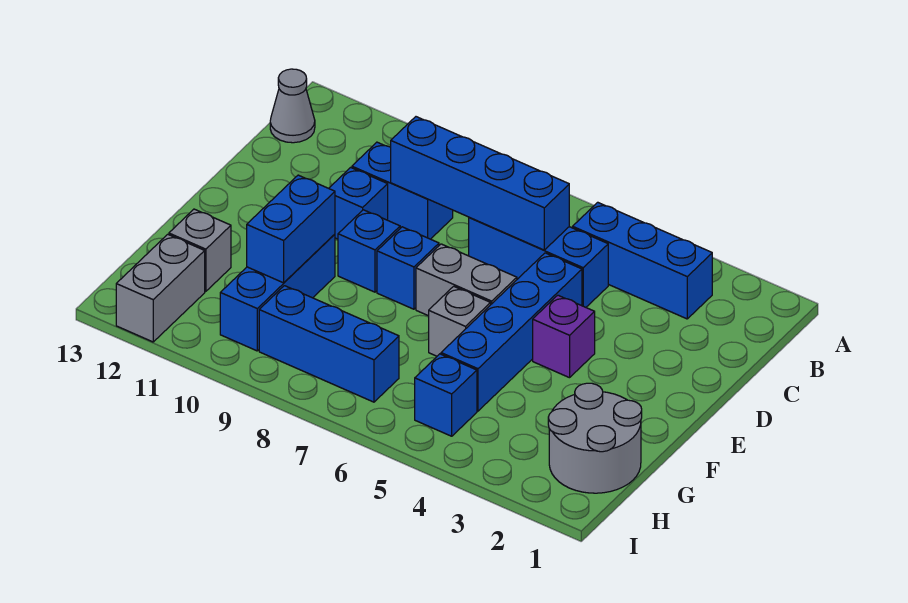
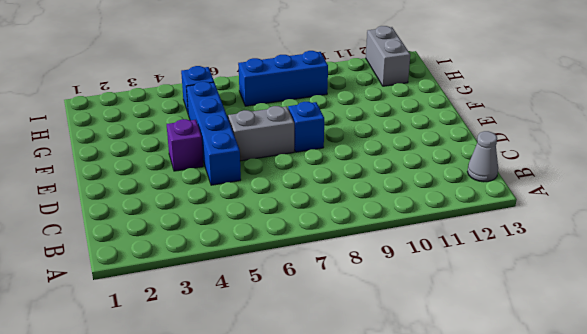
none -> blue brick B3:B5 level 1
none -> blue brick C5:C7 level 1
none -> blue brick C9:C10 level 1

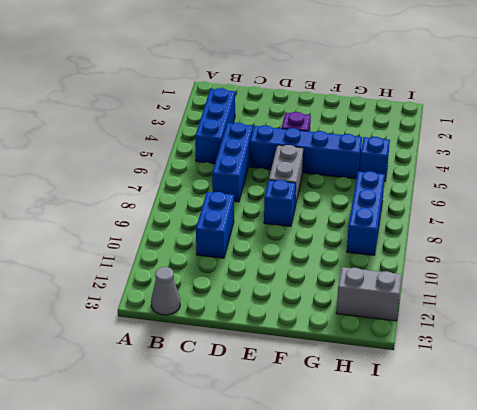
none -> blue brick D10 level 1
none -> blue brick E9 level 1
none -> grey brick F6 level 1

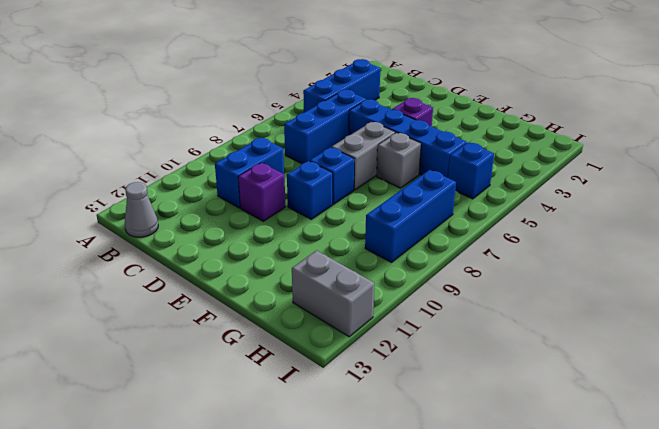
purple brick D10 level 1 -> blue brick D10 level 1
none -> blue brick F10:H10 level 1
none -> grey round brick G1:H2 level 1
none -> grey brick G12 level 1

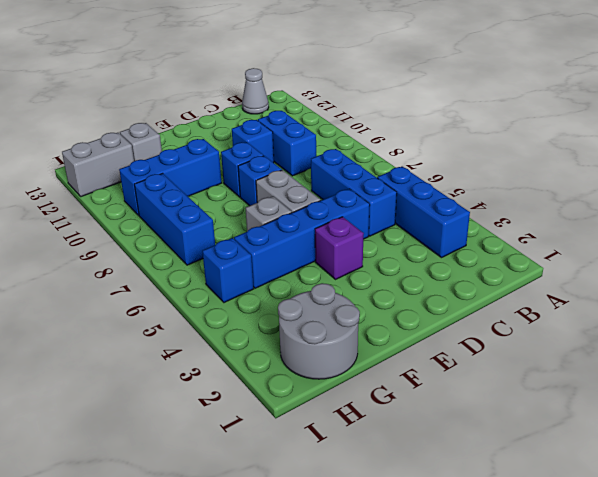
none -> blue brick C6:C9 level 2
none -> blue brick F10:G10 level 2

